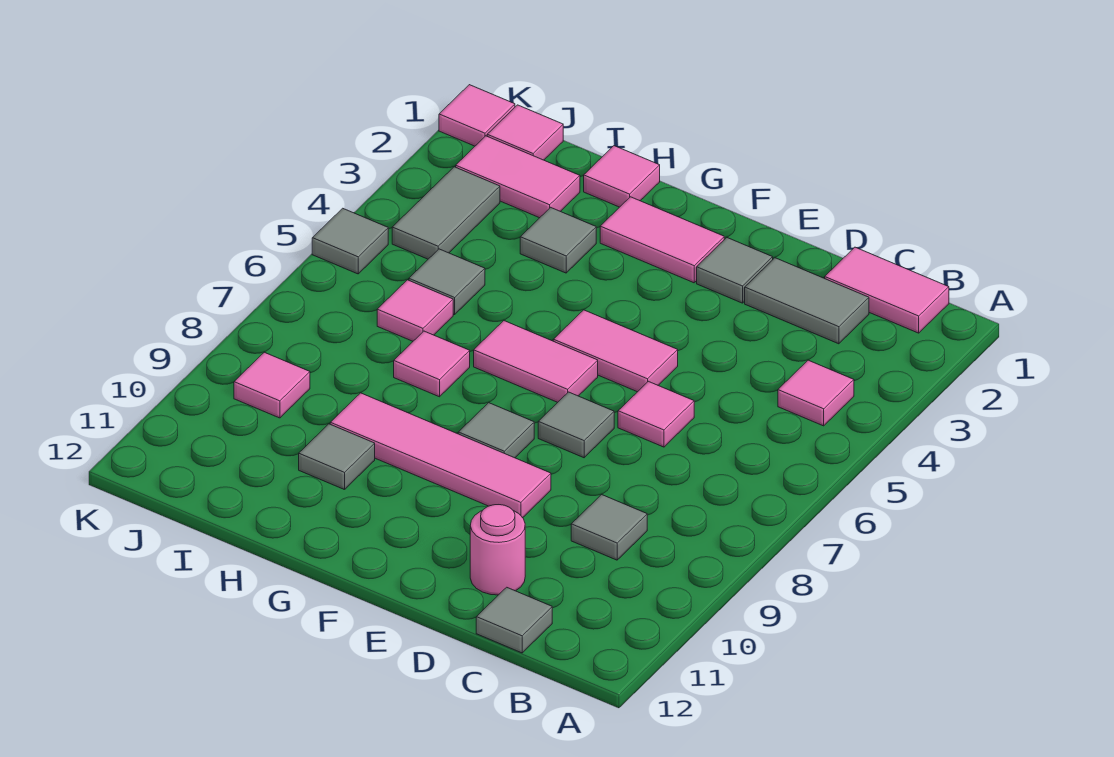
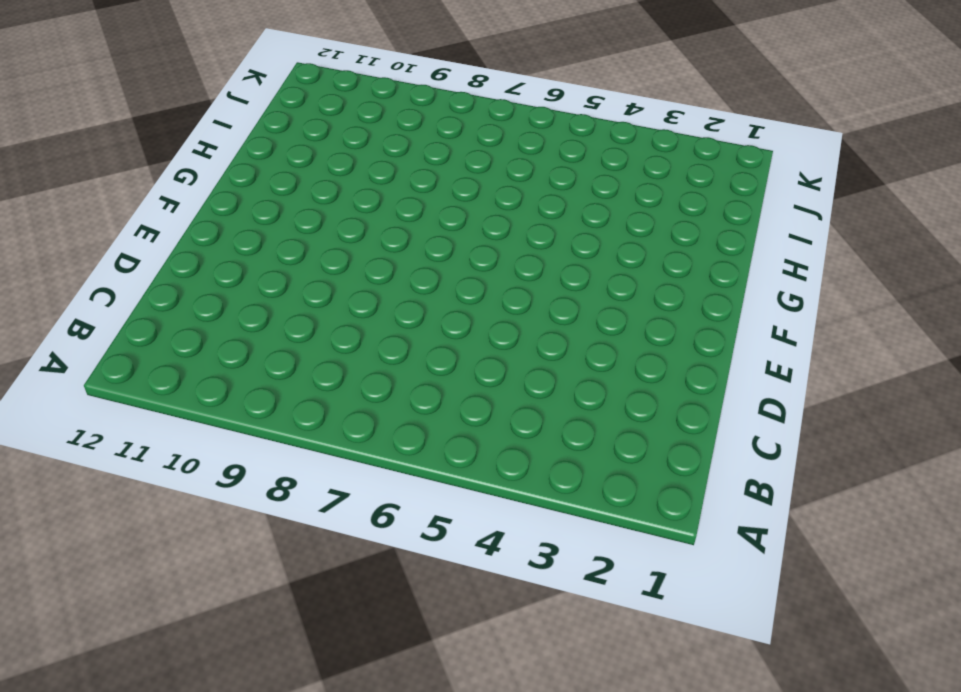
none -> pink tile B1:C1 level 1
none -> pink tile B4 level 1
none -> grey tile C2:D2 level 1

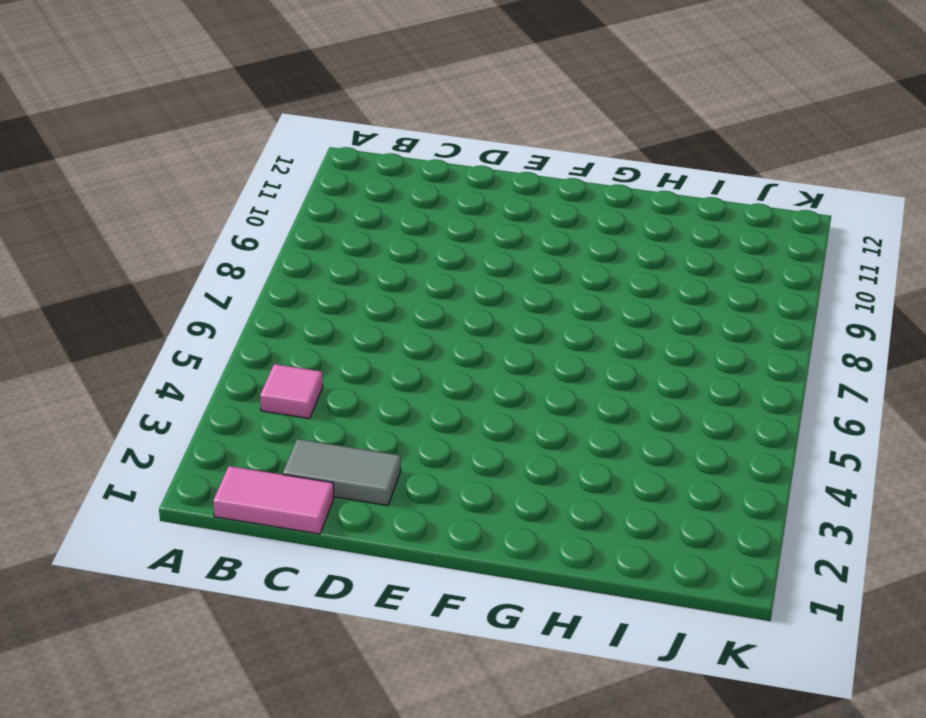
none -> grey tile C9 level 1
none -> grey tile C12 level 1
none -> pink tile D6 level 1

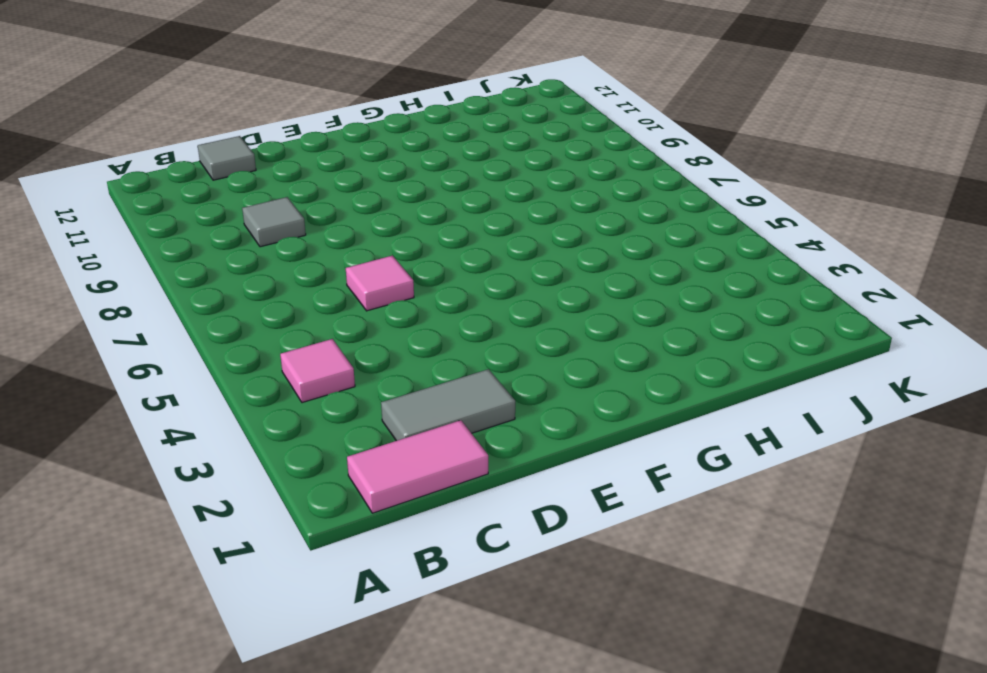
none -> pink round brick D11 level 1
none -> grey tile E2 level 1
none -> pink tile E5:F5 level 1

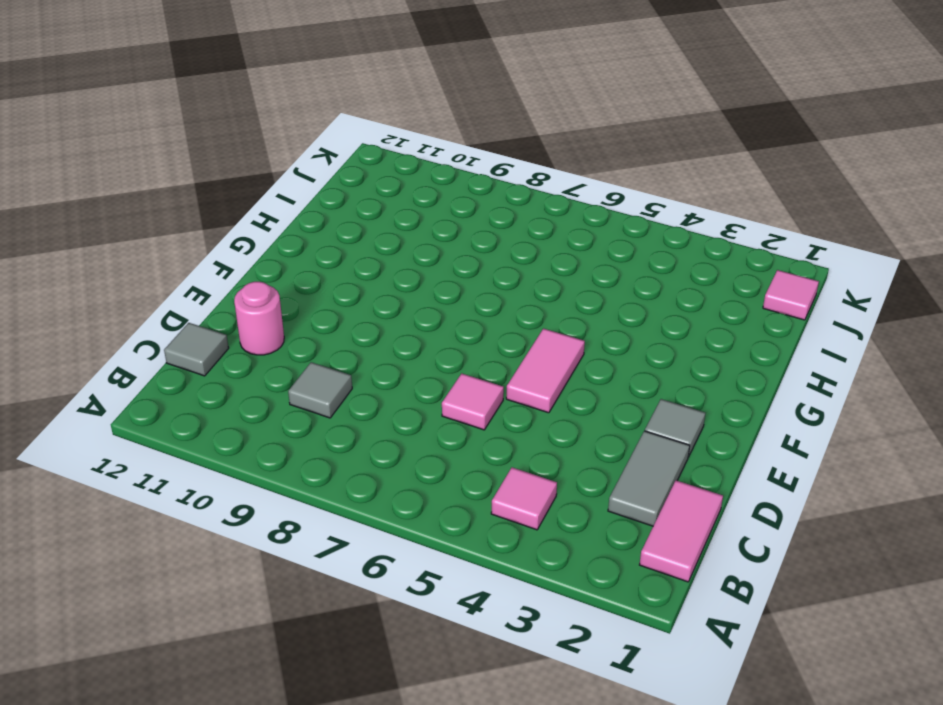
none -> grey tile E7 level 1
none -> pink tile E9:H9 level 1
none -> pink tile F2:G2 level 1

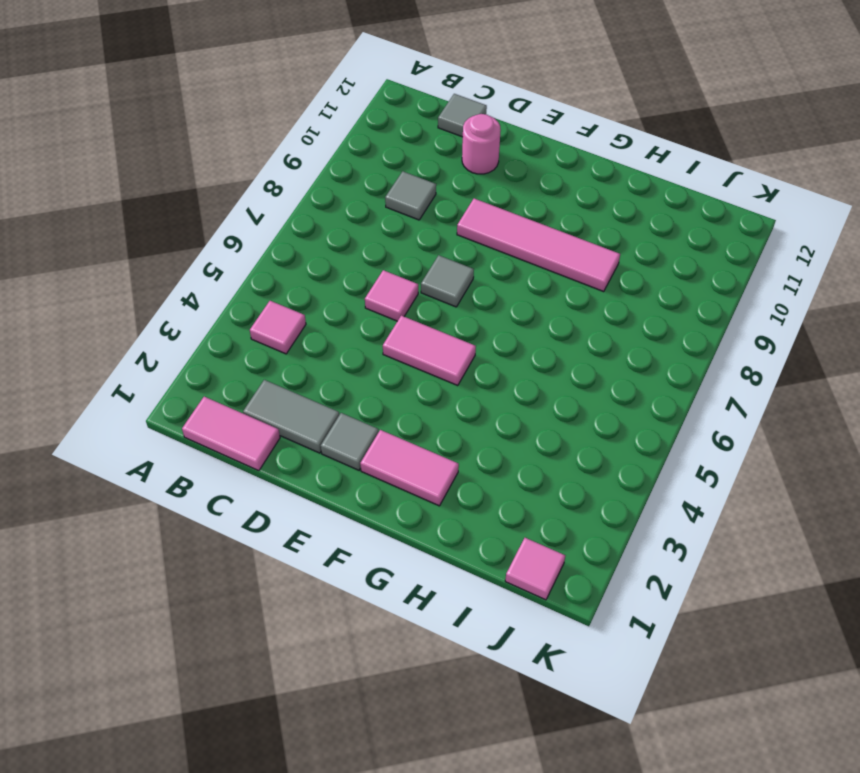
none -> pink tile F6:G6 level 1
none -> grey tile F8 level 1
none -> pink tile H1 level 1

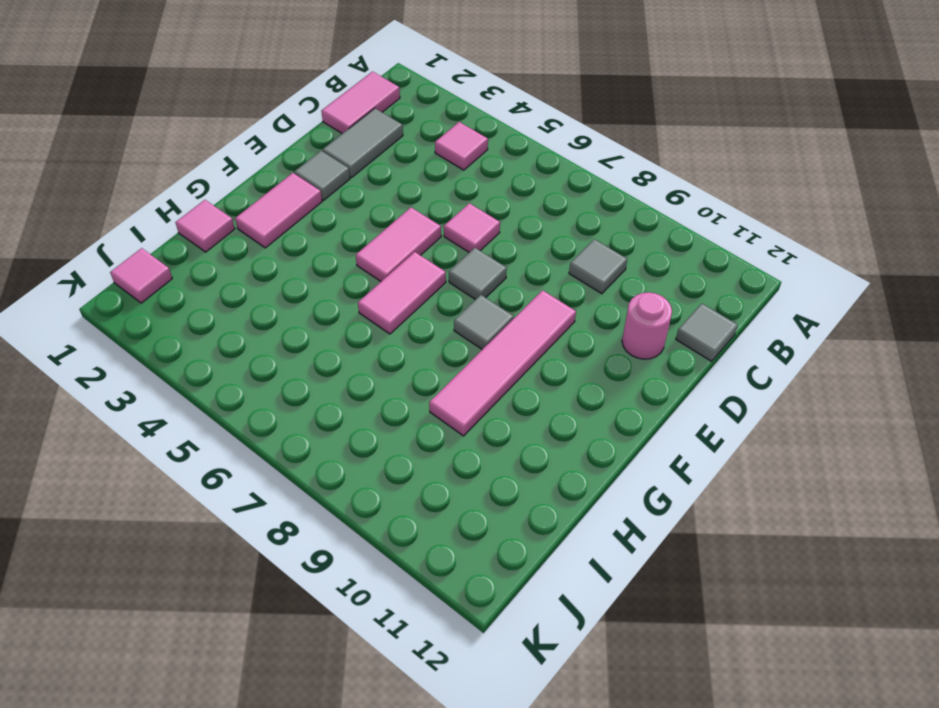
none -> grey tile H3 level 1
none -> pink tile H7 level 1
none -> grey tile H10 level 1

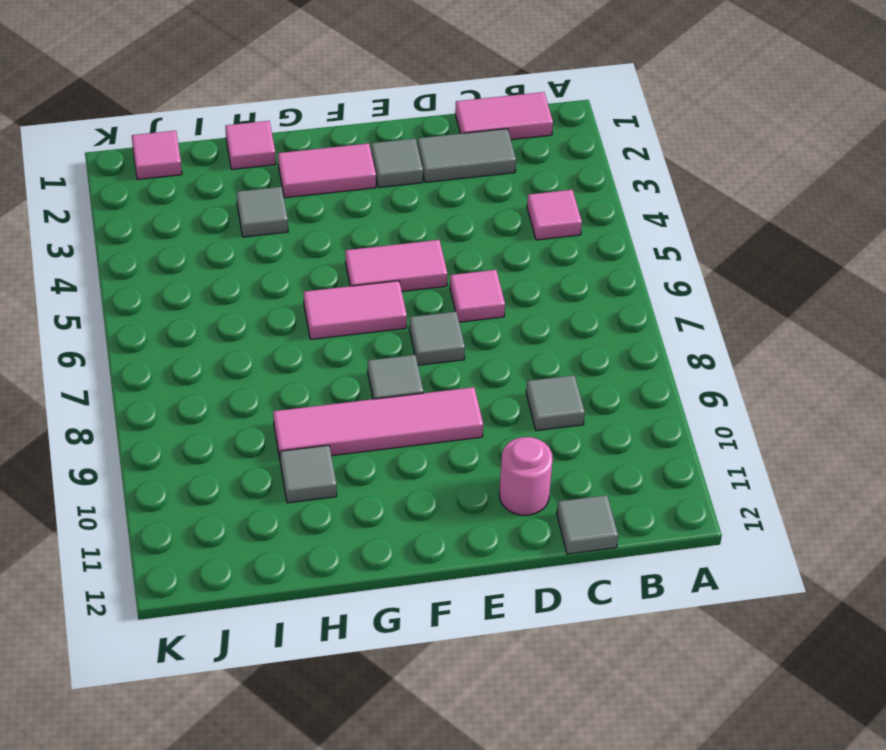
none -> pink tile H7 level 1
none -> pink tile I2:J2 level 1
none -> grey tile I5 level 1

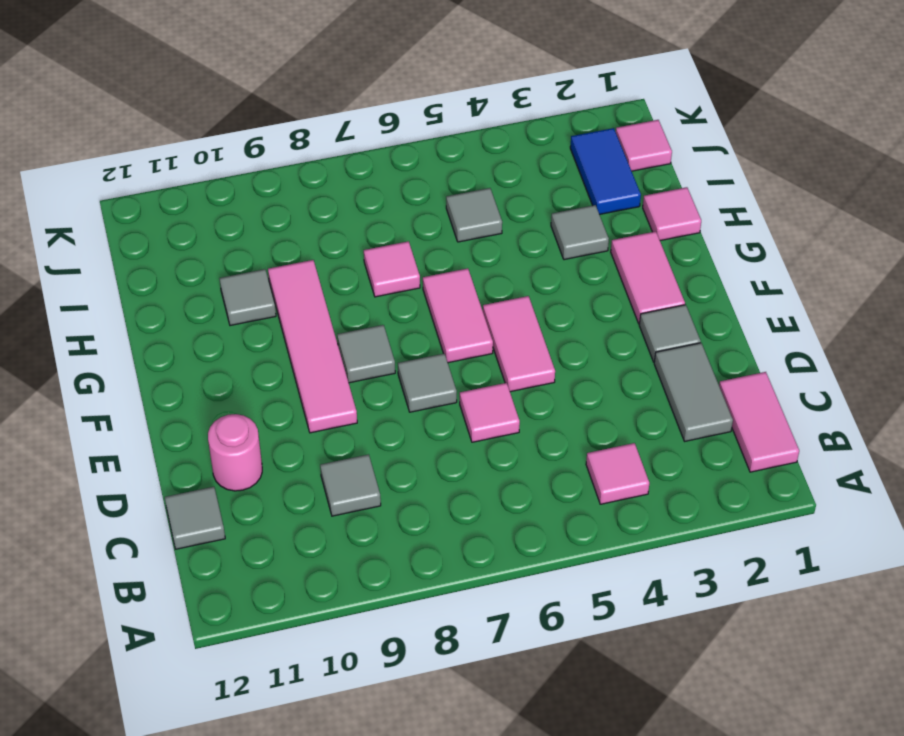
blue tile I2:J2 level 1 -> pink tile I2:J2 level 1
none -> pink tile I6 level 1
none -> grey tile J3:J4 level 1
none -> pink tile J9 level 1

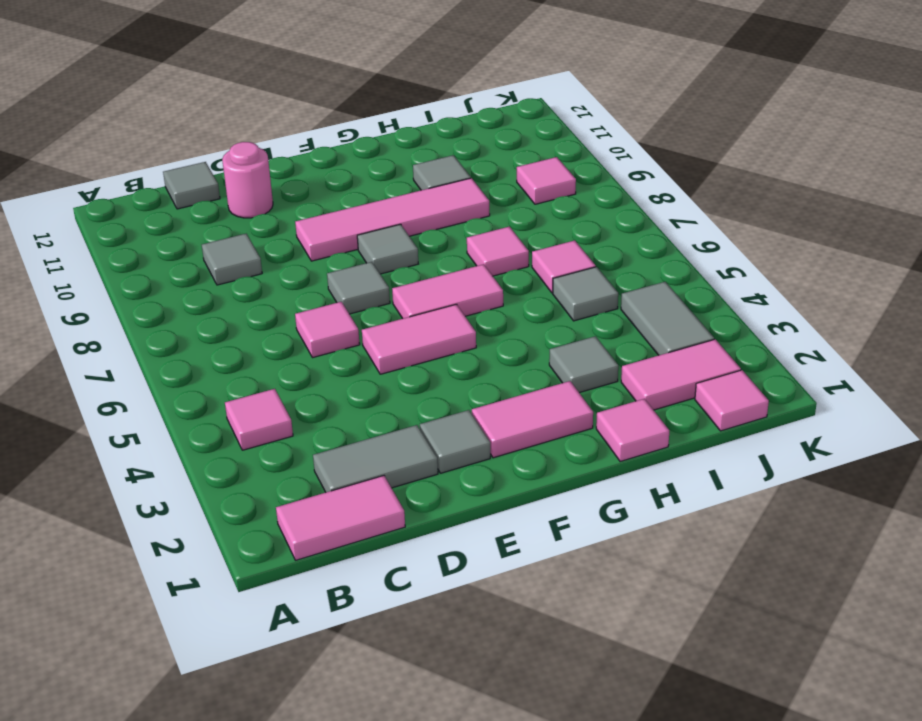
none -> pink tile K1 level 1
none -> grey tile K5 level 1

